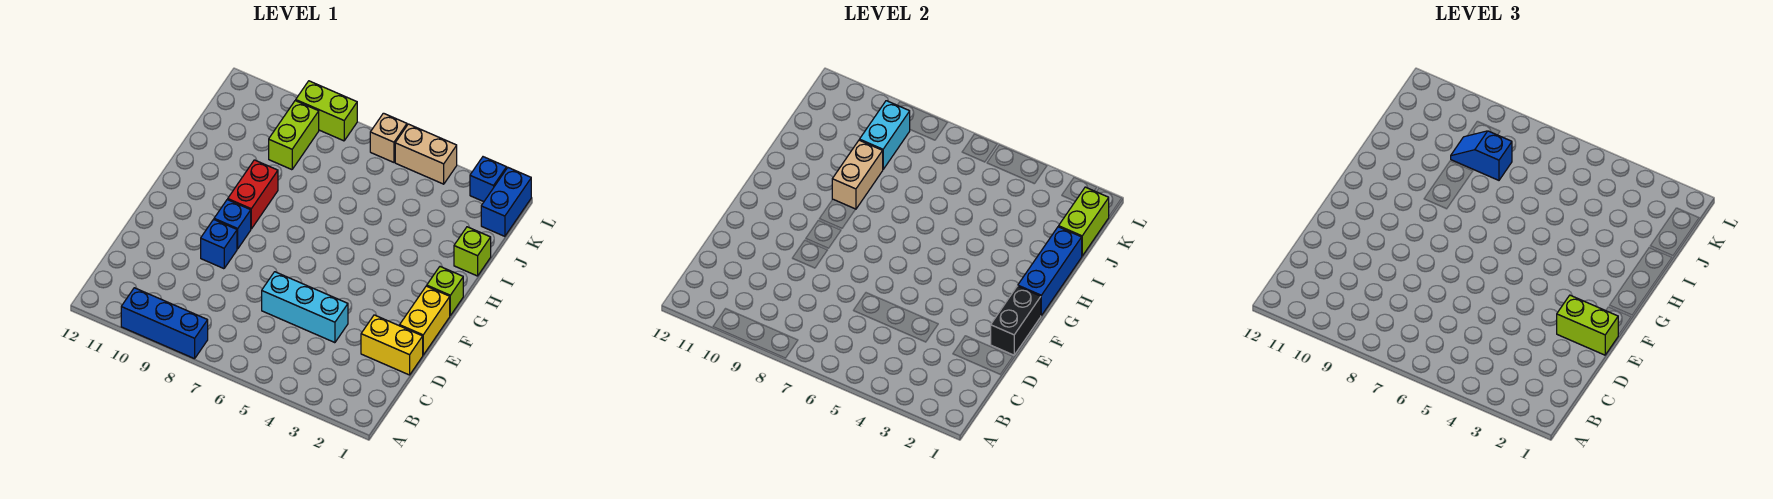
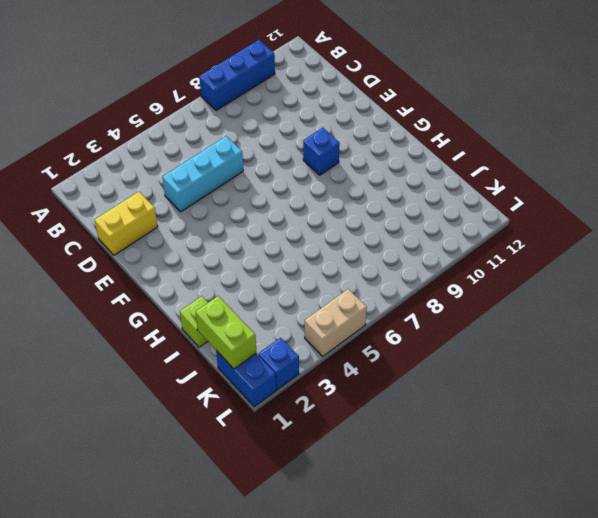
none -> yellow brick E1:F1 level 1
none -> blue brick E9 level 1
none -> lime brick G1 level 1

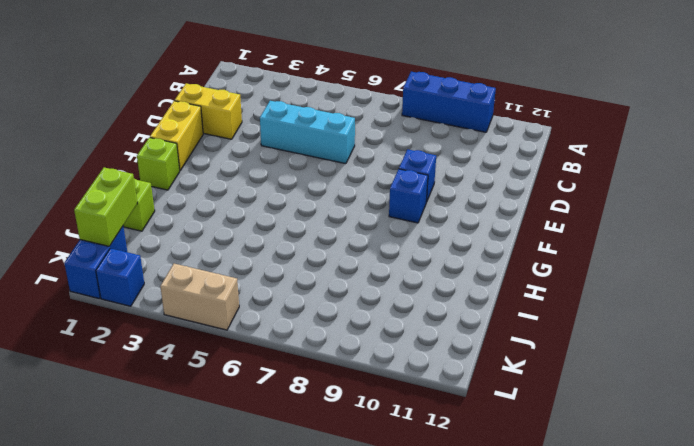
none -> red brick G9:H9 level 1
none -> lime brick J9:K9 level 1
none -> tan brick L6 level 1

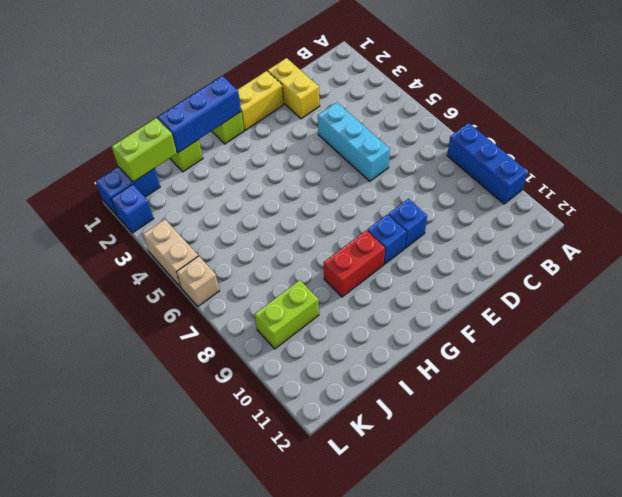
none -> lime brick L8:L9 level 1
none -> black brick E1:F1 level 2
none -> tan brick H9:I9 level 2

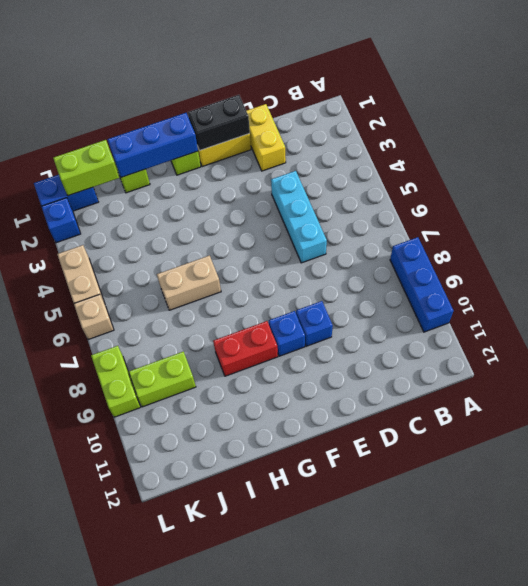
tan brick H6:I6 level 1 -> tan brick H9:I9 level 2
none -> cyan brick J9:K9 level 2
none -> lime brick E1:E2 level 3
none -> blue slope J8:J9 level 3 top 8

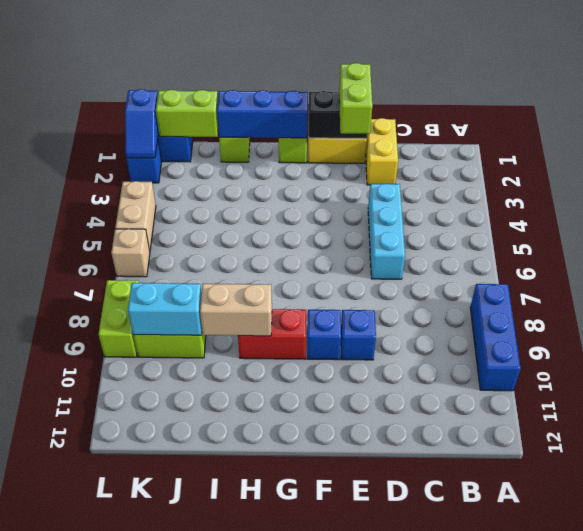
blue slope L1:L2 level 2 top 1 -> blue slope J8:J9 level 3 top 8

